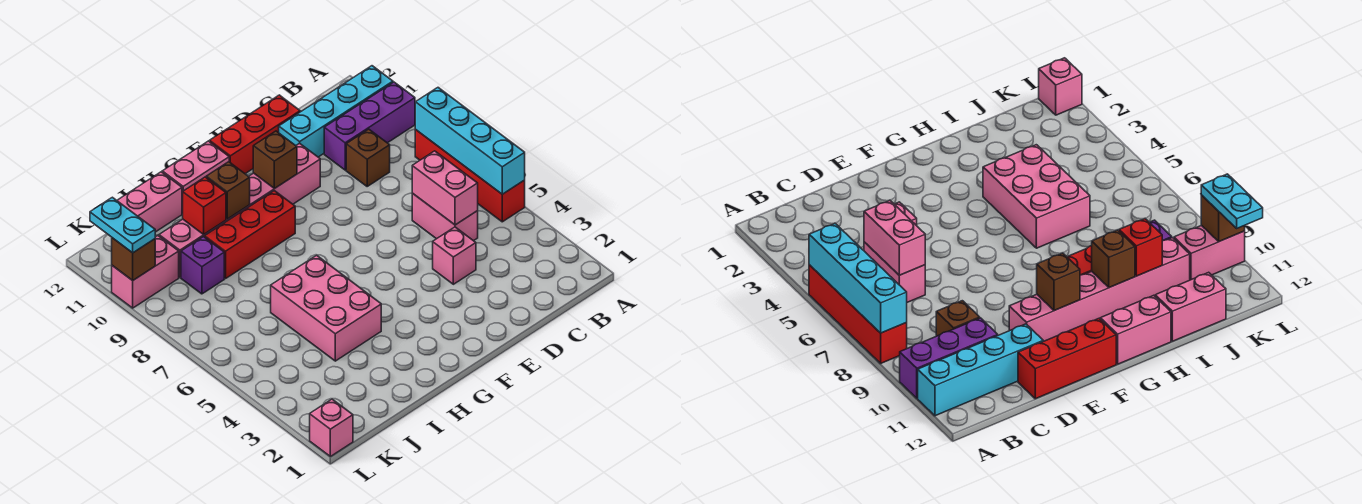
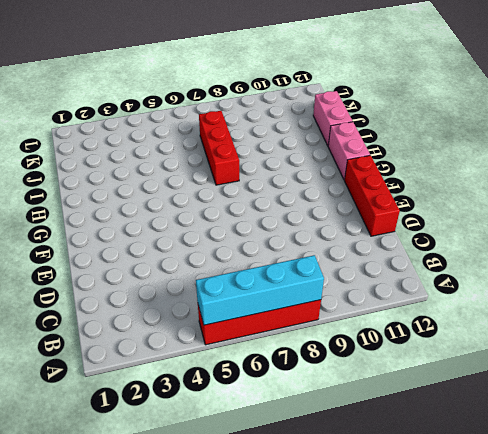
red brick H7:J7 level 1 -> red brick G9:I9 level 1
none -> purple brick A10:C10 level 1
none -> cyan brick A11:D11 level 1
none -> pink brick C5:C6 level 1

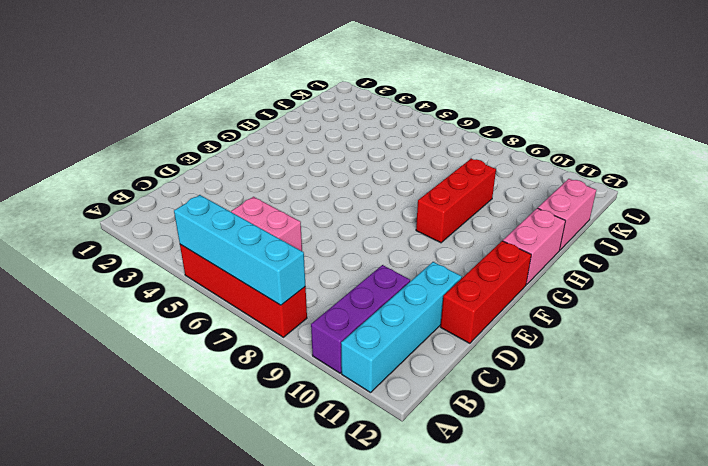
none -> brown brick C9 level 1
none -> pink brick D4 level 1
none -> pink brick E10:J10 level 1

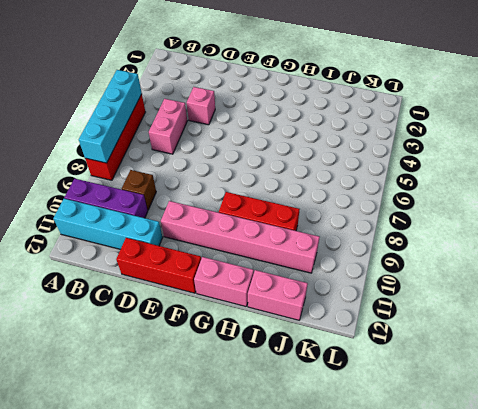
none -> pink brick H4:I6 level 1
none -> purple brick J9 level 1
none -> pink brick K10:L10 level 1

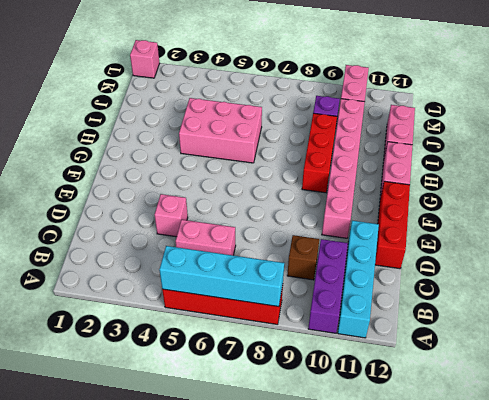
none -> pink brick C5:C6 level 2
none -> brown brick F10 level 2
none -> brown brick H10 level 2

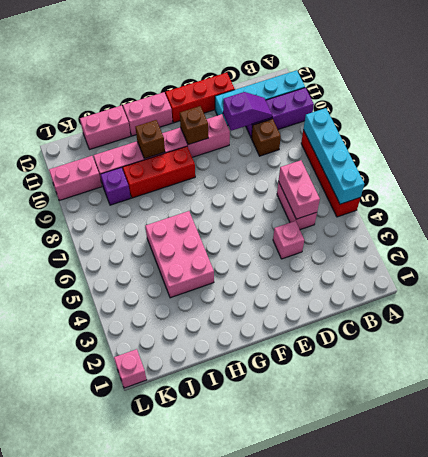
purple slope C10:D10 level 2 top D -> none
none -> red brick I10 level 2
none -> brown brick L10 level 2
none -> cyan plate L10:L11 level 3

